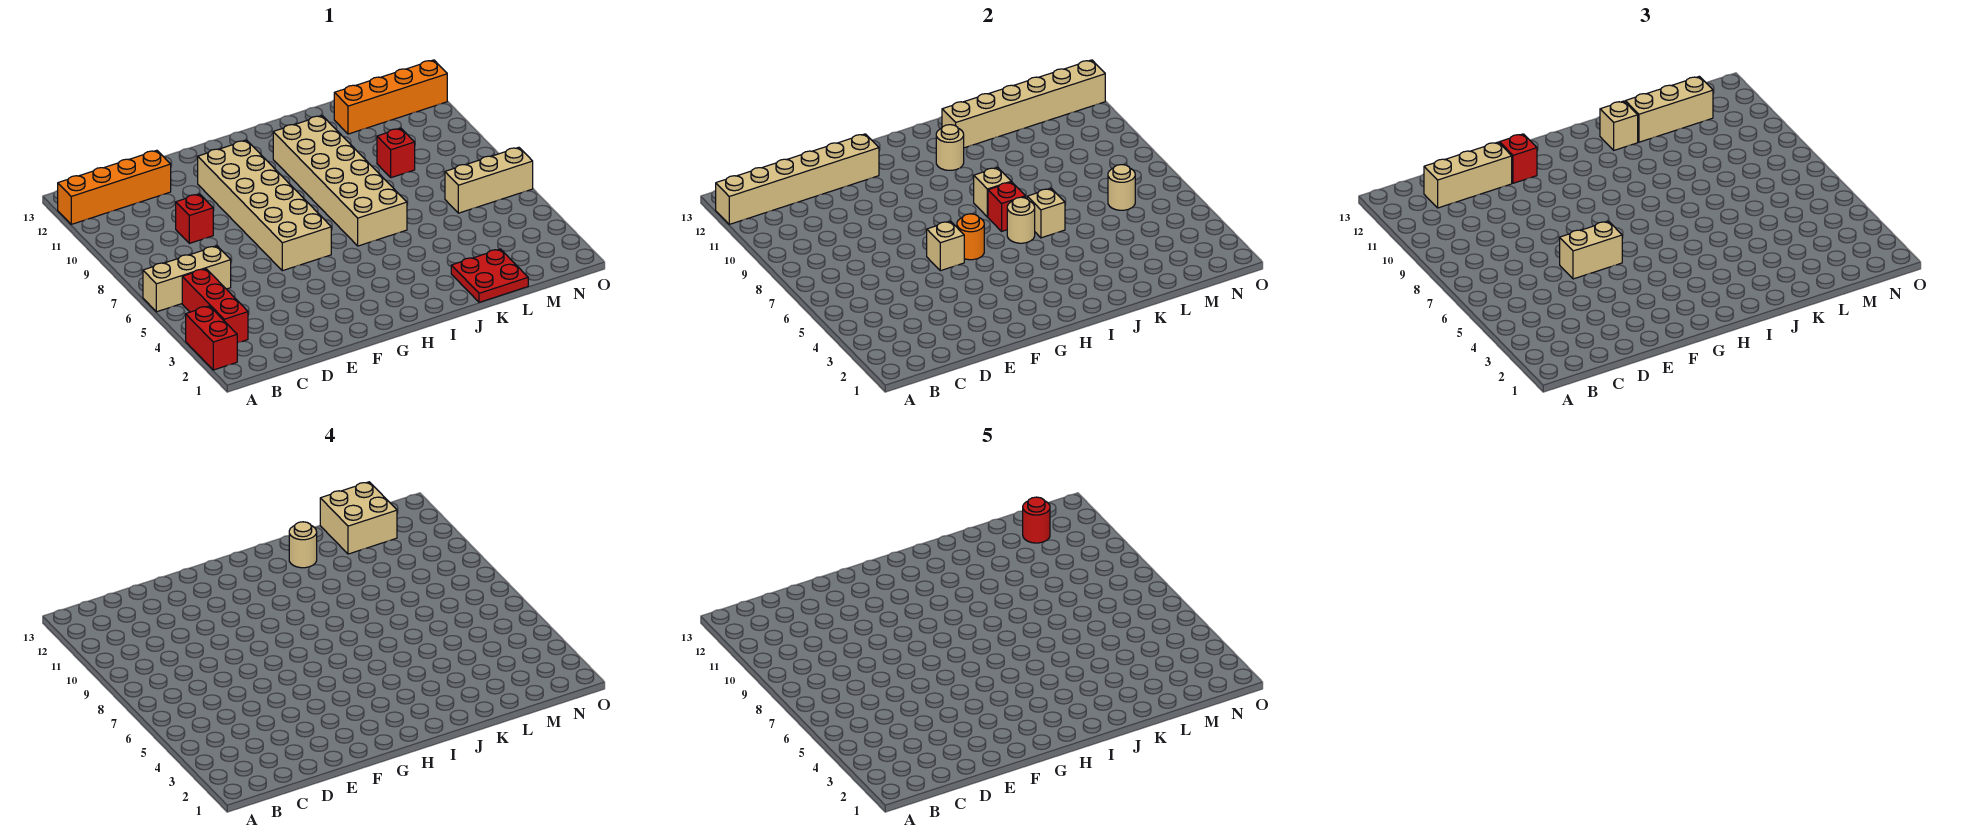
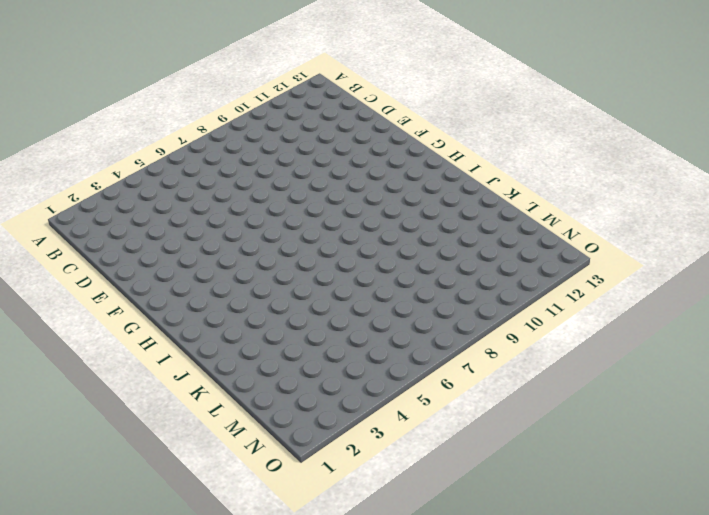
none -> red brick A2:A3 level 1
none -> tan brick A6:C6 level 1
none -> orange brick A12:D12 level 1

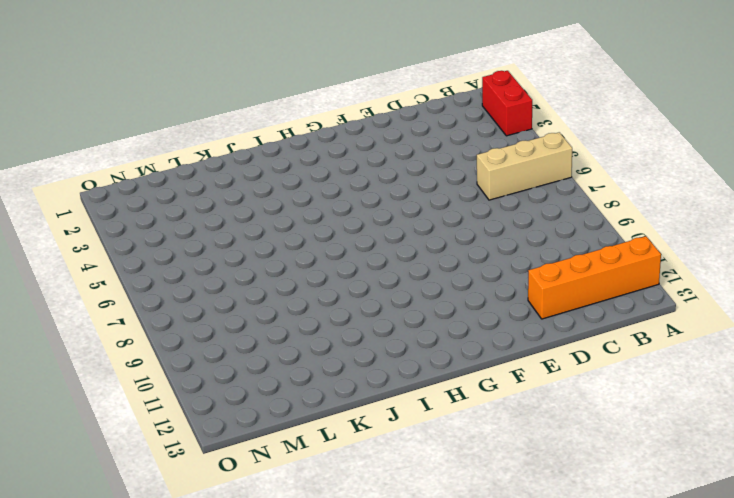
none -> red brick B3:B5 level 1
none -> red brick D9 level 1
none -> tan brick F6:G11 level 1

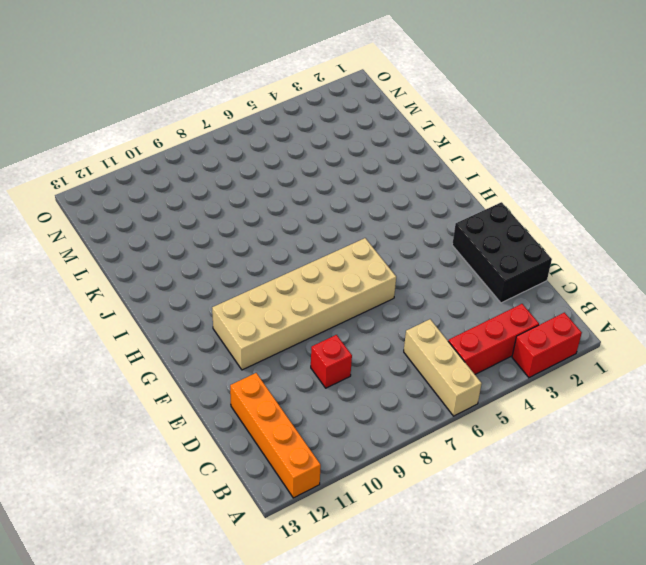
black brick D1:F2 level 1 -> none
none -> tan brick I6:J11 level 1
none -> red plate K1:L2 level 1
none -> red brick L9 level 1

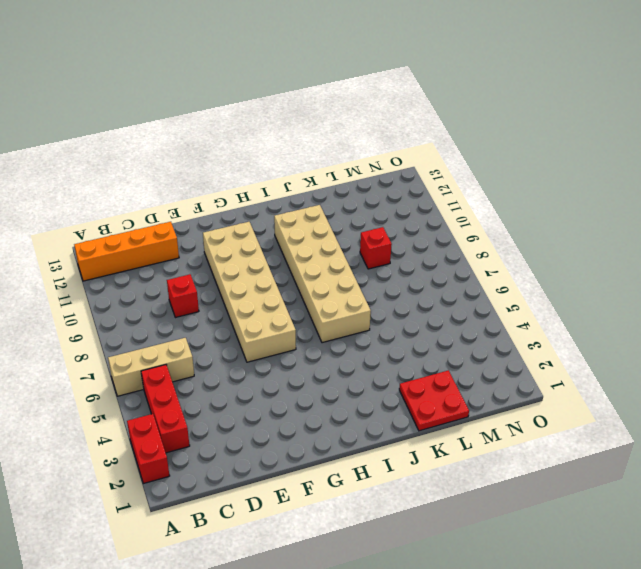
none -> orange brick L12:O12 level 1
none -> tan brick M6:O6 level 1
none -> tan brick A12:F12 level 2

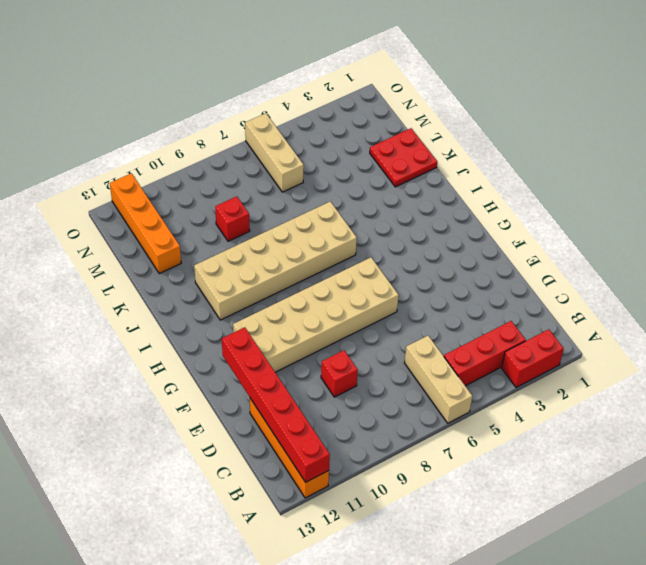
red brick A12:F12 level 2 -> tan brick A12:F12 level 2
none -> tan brick F6 level 2
none -> orange round brick G6 level 2
none -> tan round brick I6 level 2

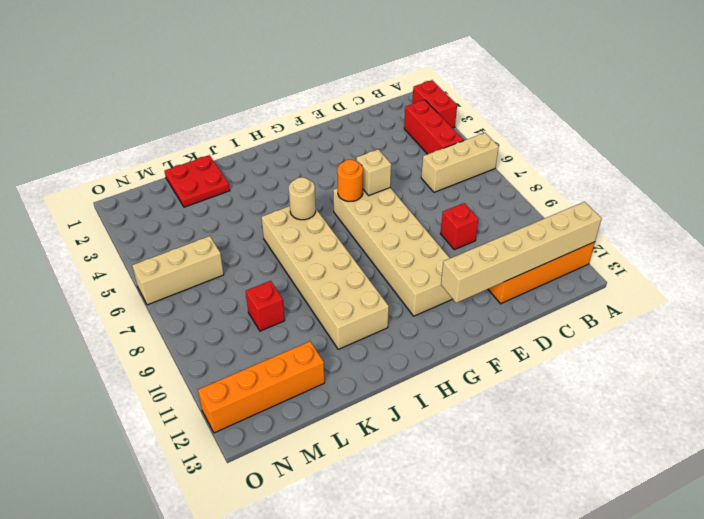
none -> red brick I7 level 2
none -> tan brick I8 level 2
none -> tan round brick I11 level 2

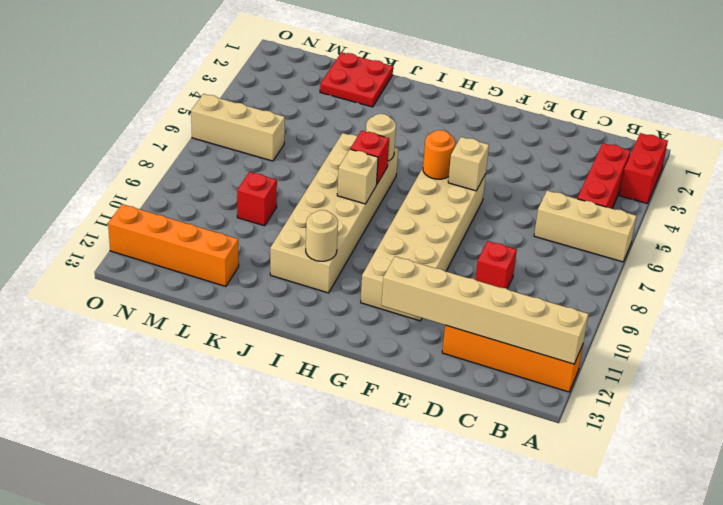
none -> tan brick J6 level 2
none -> tan brick J12:O12 level 2
none -> tan round brick M6 level 2

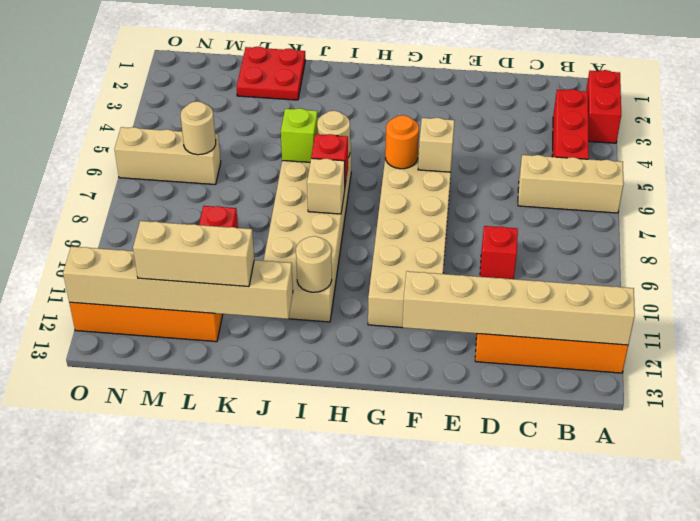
lime brick J6 level 2 -> tan brick J6 level 2
none -> tan brick C12:E12 level 3
none -> tan brick E6:F6 level 3
none -> red brick F12 level 3

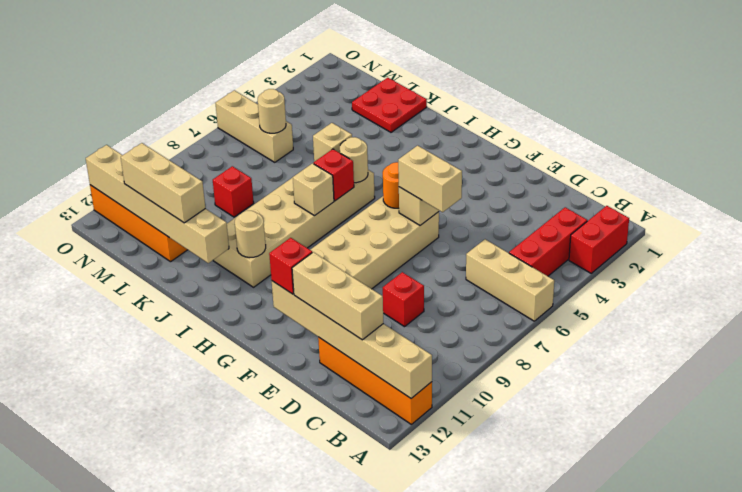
none -> tan brick J12 level 3
none -> tan round brick J12 level 4
none -> tan brick L12:M13 level 4

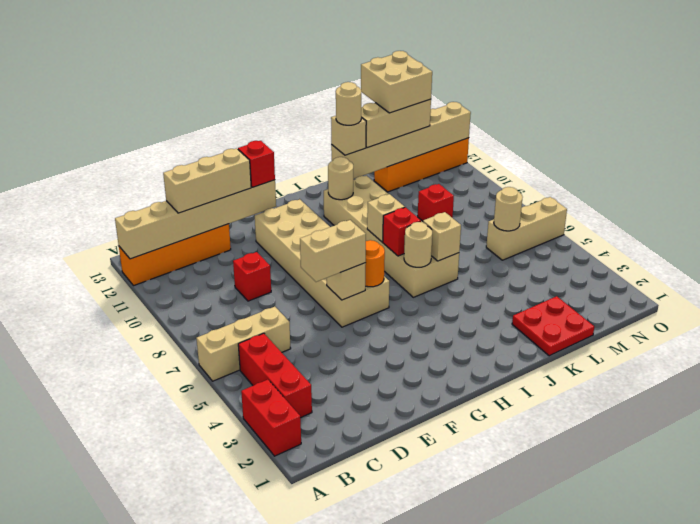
none -> red round brick M12 level 5

